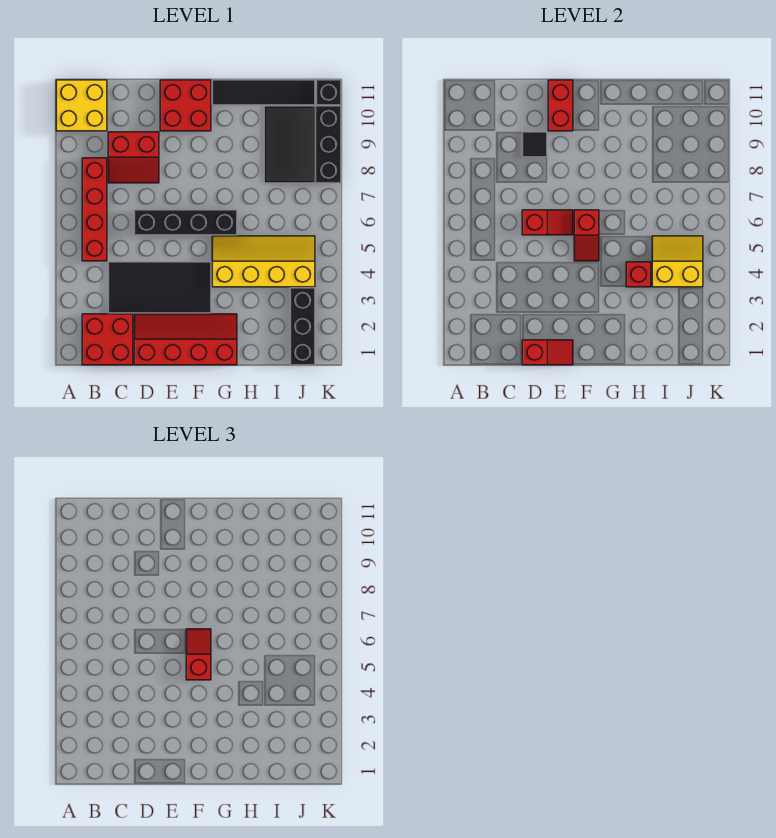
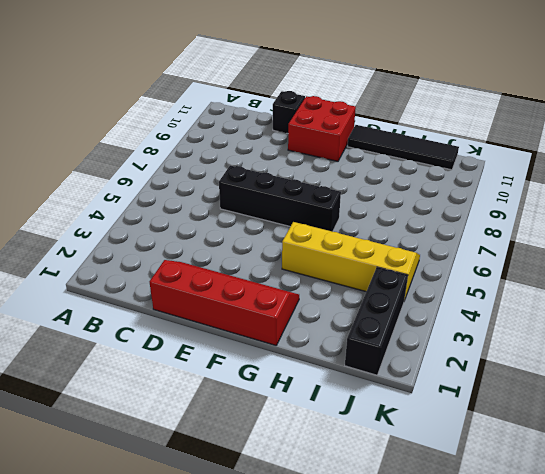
black brick D11 level 1 -> black brick K11 level 1
none -> yellow brick A10:B11 level 1
none -> red brick B1:C2 level 1
none -> red brick B5:B8 level 1

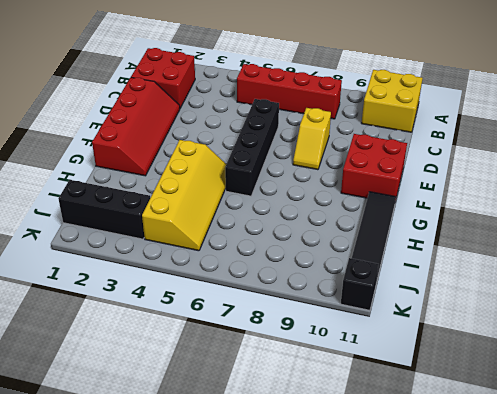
yellow slope D8:E8 level 1 top D -> red slope C8:D9 level 1 top 9
none -> black tile C3:F4 level 1
none -> black slope I8:K10 level 1 top K
none -> red slope D1:E1 level 2 top D

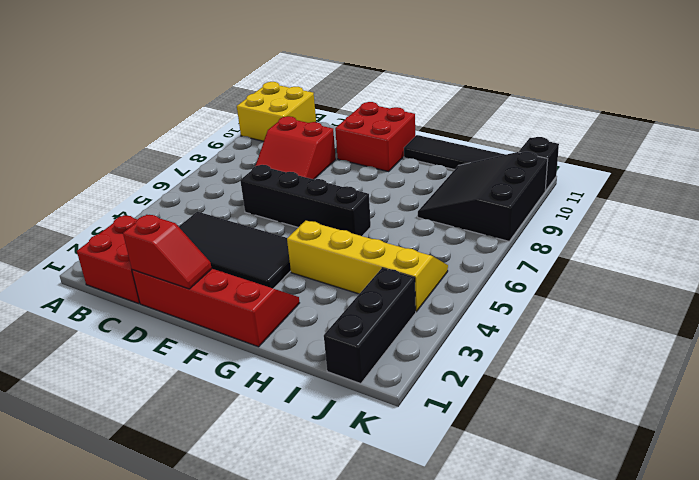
none -> red brick B5:B8 level 1
none -> red slope D6:E6 level 2 top D
none -> black tile D9 level 2

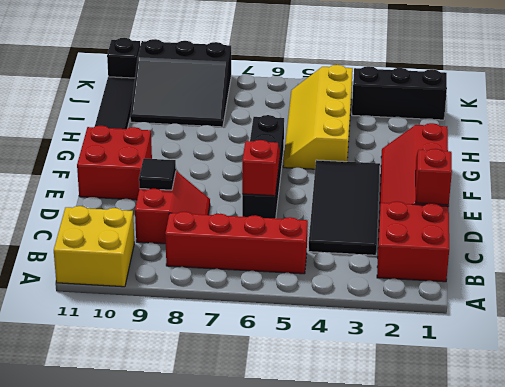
none -> red brick E10:E11 level 2
none -> red slope F5:F6 level 2 top 6
none -> red brick H4 level 2

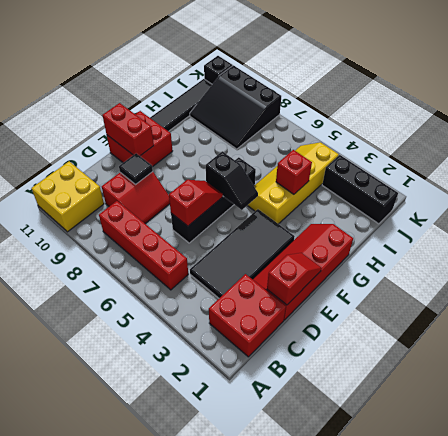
black slope F5:F6 level 2 top 6 -> red slope F5:F6 level 2 top 6
none -> yellow slope I4:J5 level 2 top 4
none -> red slope F5:F6 level 3 top 5

